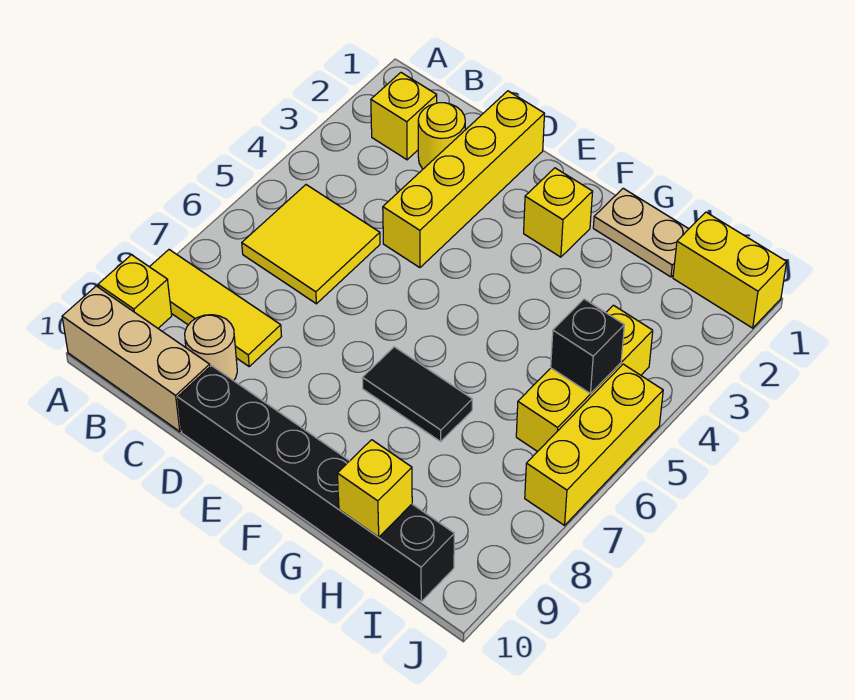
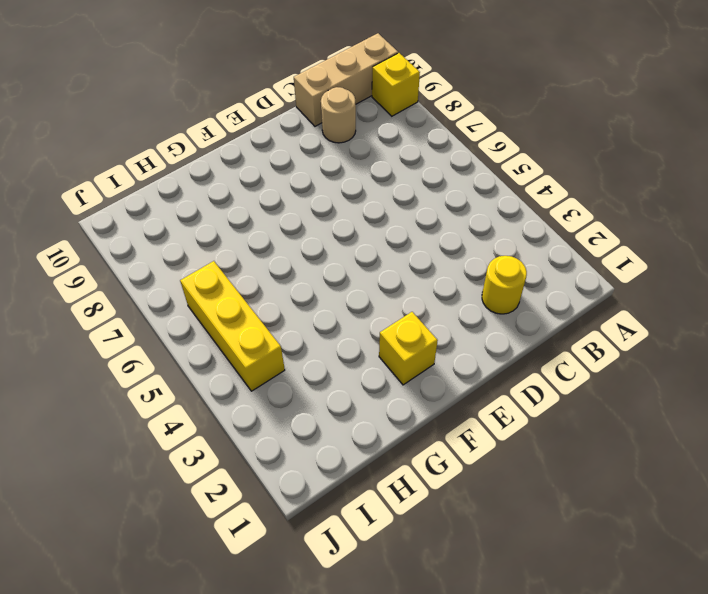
none -> yellow tile A8:C8 level 1
none -> yellow brick B2 level 1
none -> yellow tile B5:C6 level 1

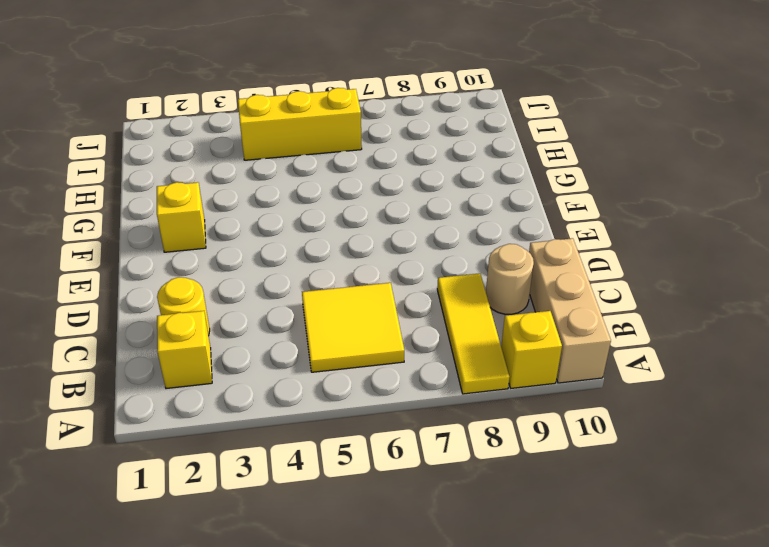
none -> yellow brick D1:D4 level 1
none -> black brick D10:I10 level 1
none -> black tile F7:G7 level 1

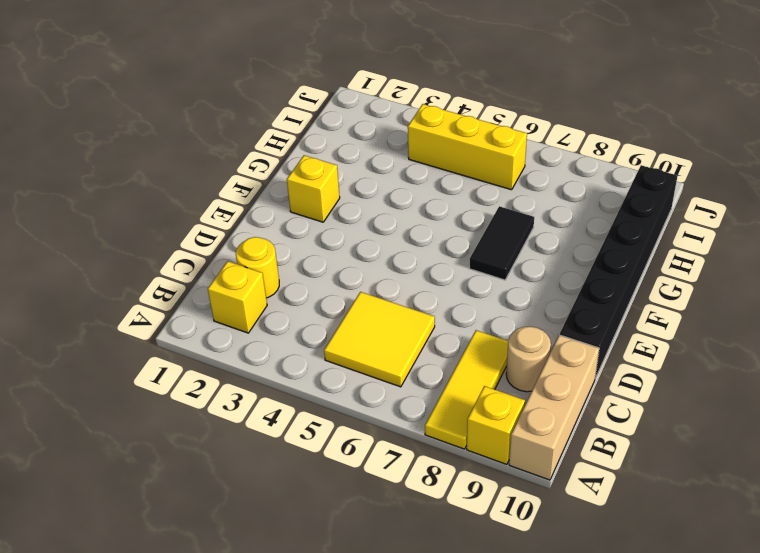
none -> yellow brick D1:D4 level 1
none -> tan plate G1:H1 level 1
none -> yellow brick I1:J1 level 1

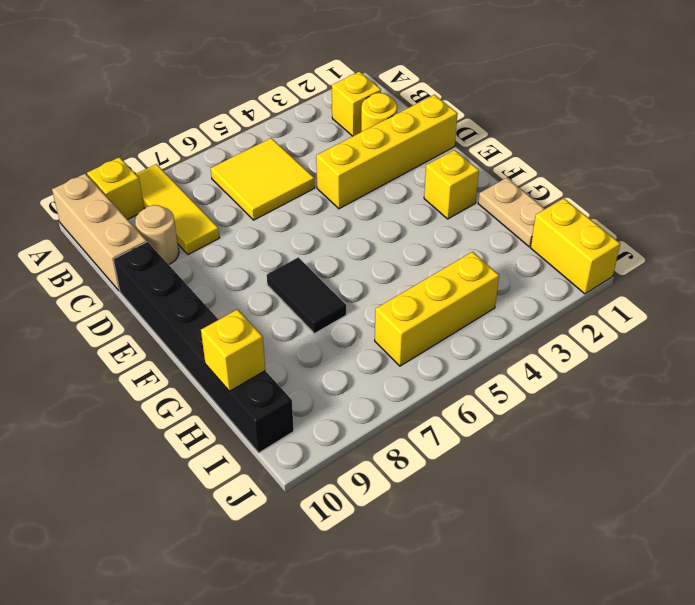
none -> yellow brick J5:J7 level 1
none -> black brick I5 level 2

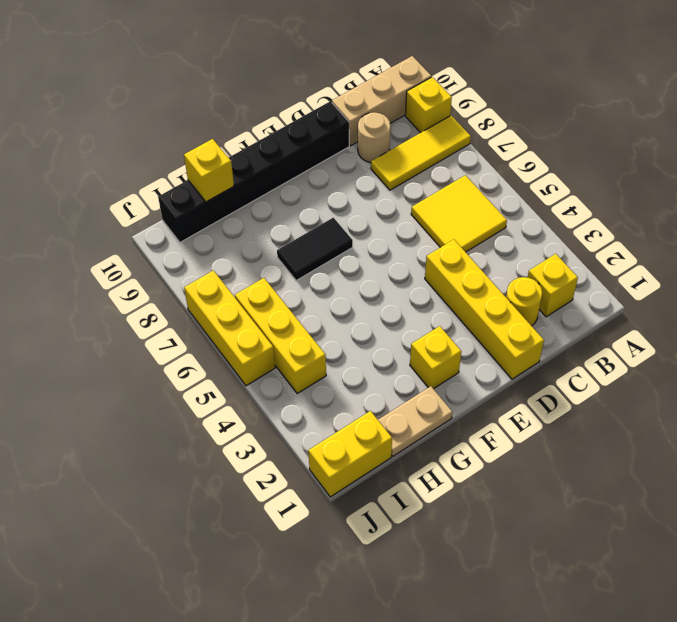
none -> black brick I5 level 2

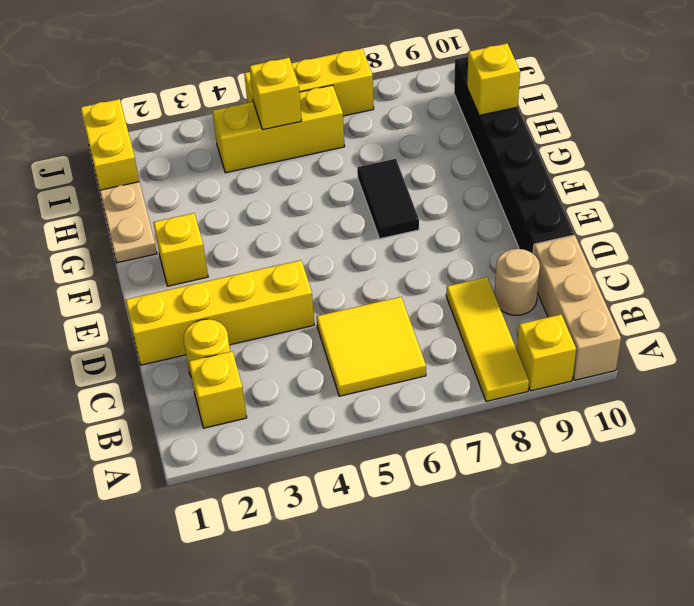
yellow brick I5 level 2 -> black brick I5 level 2

